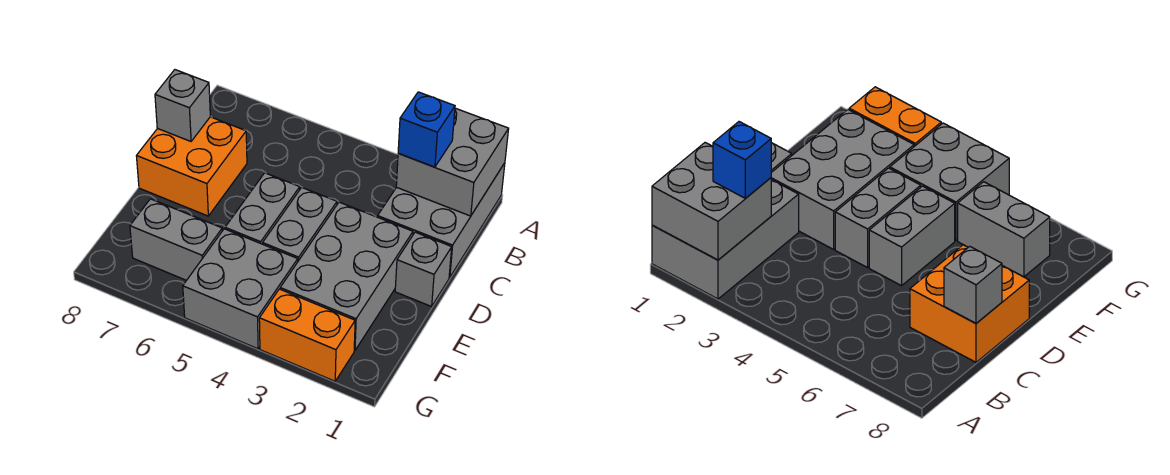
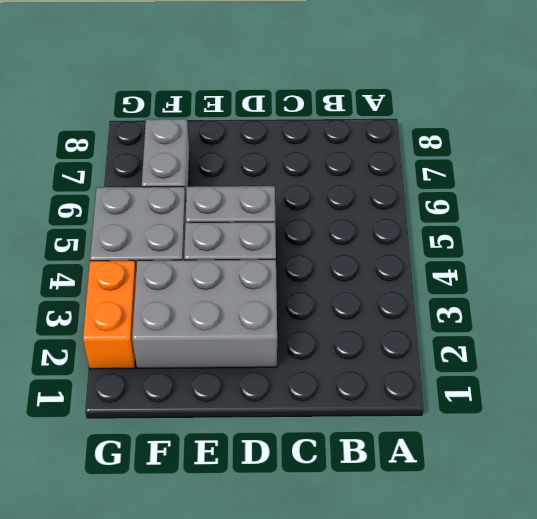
none -> grey brick A1:C2 level 1
none -> orange brick C7:D8 level 1
none -> grey brick D1 level 1

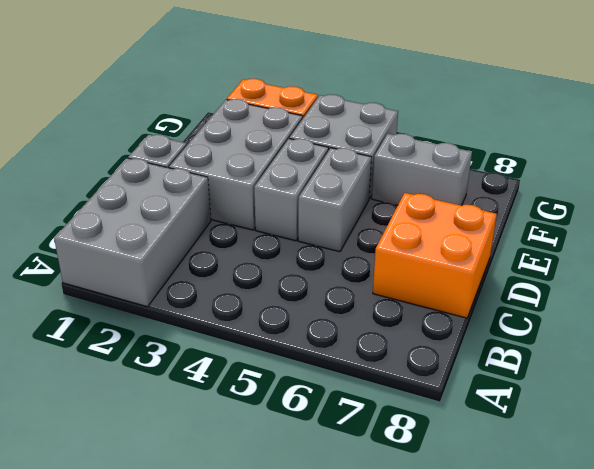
none -> grey brick A1:B2 level 2
none -> grey brick C8 level 2
none -> blue brick B2 level 3

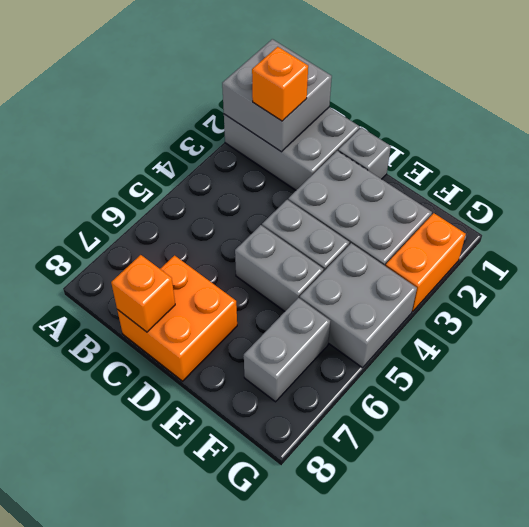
orange brick B2 level 3 -> blue brick B2 level 3
orange brick C8 level 2 -> grey brick C8 level 2

